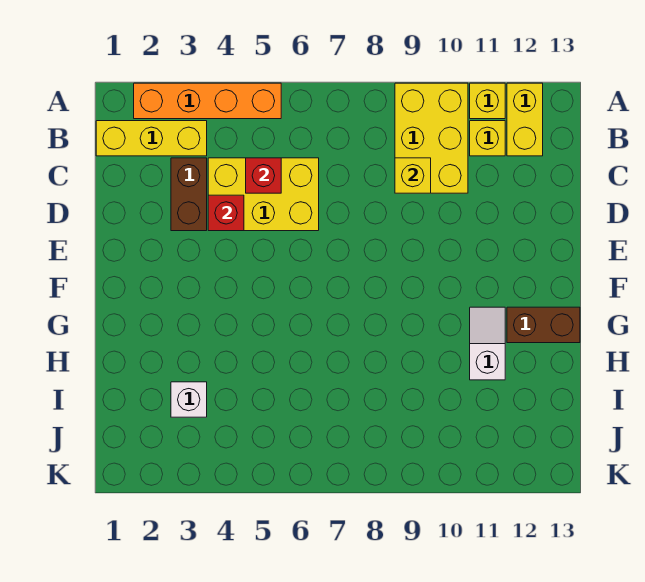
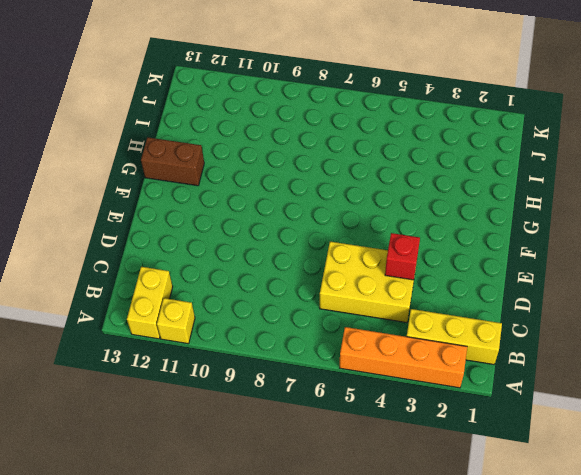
none -> yellow brick A9:C10 level 1
none -> yellow brick B11 level 1
none -> brown brick C3:D3 level 1

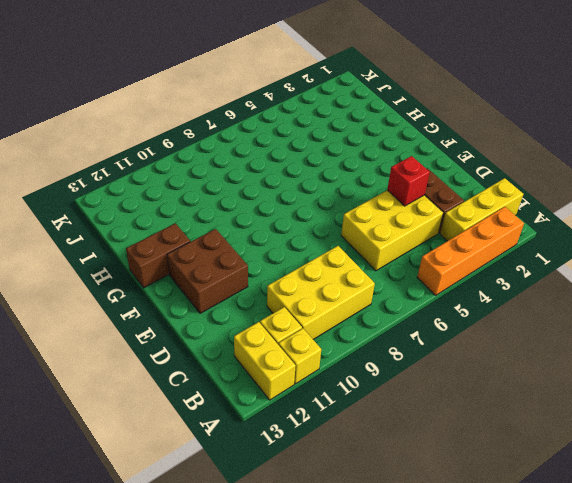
yellow brick B8:C10 level 1 -> yellow brick A9:C10 level 1
brown brick E11:F12 level 1 -> none
none -> white slope G11:H11 level 1 top H
none -> white brick I3 level 1
none -> red brick C5 level 2

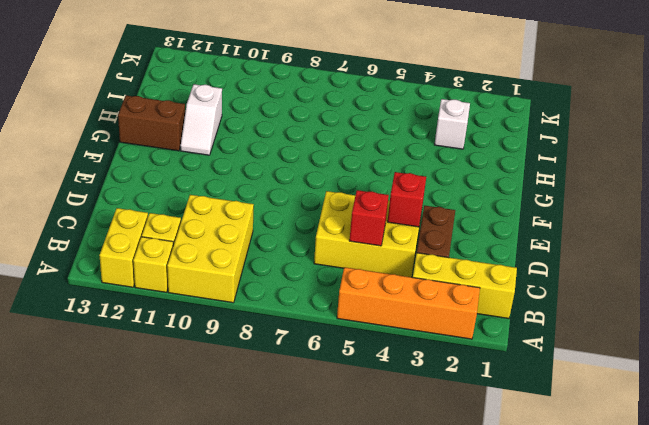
none -> yellow brick C9 level 2

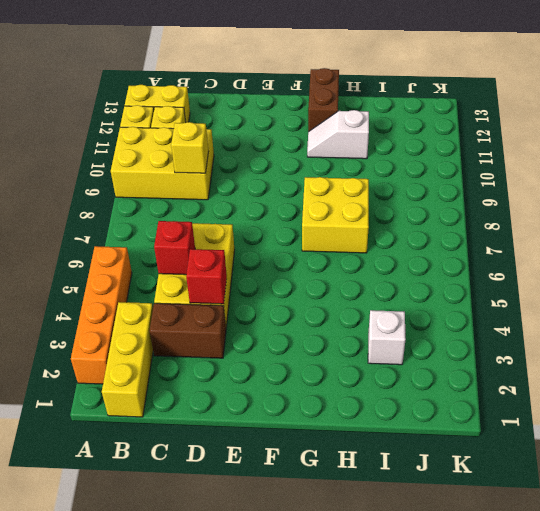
yellow brick G7:H8 level 1 -> none

